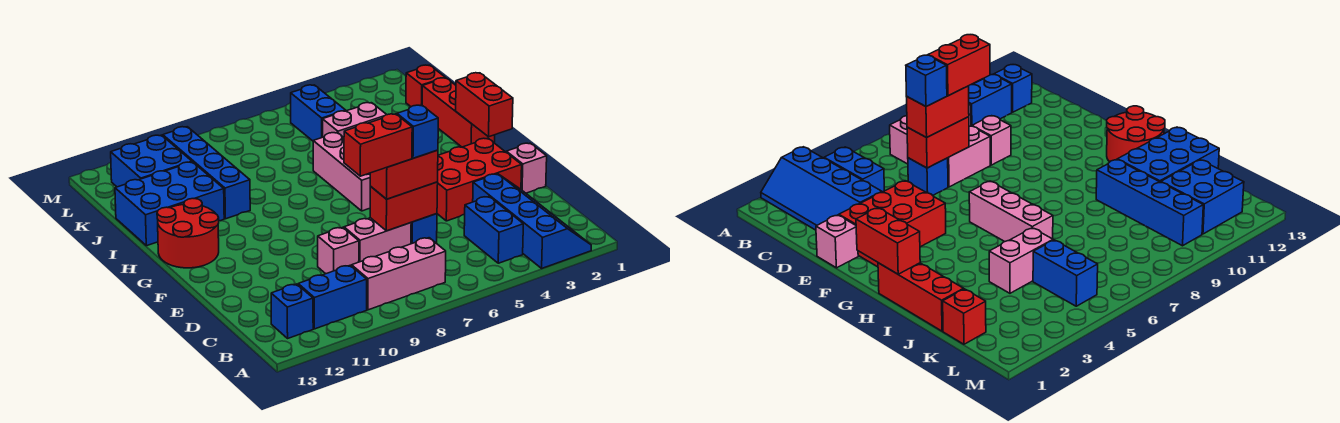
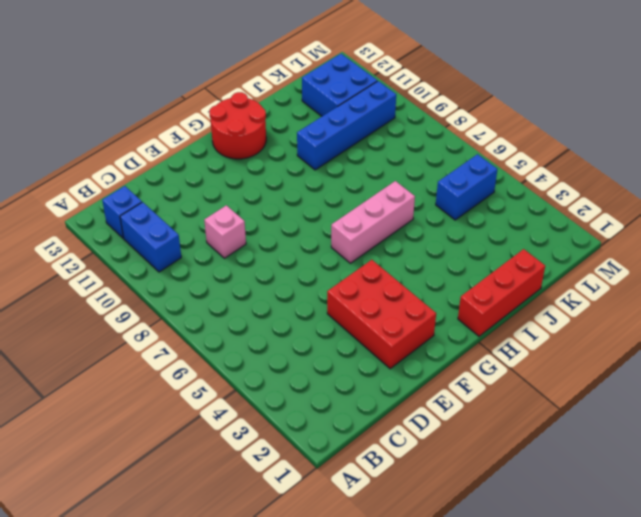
none -> blue slope A2:D3 level 1 top 3
none -> blue brick B4:C4 level 1
none -> pink brick B7:B9 level 1

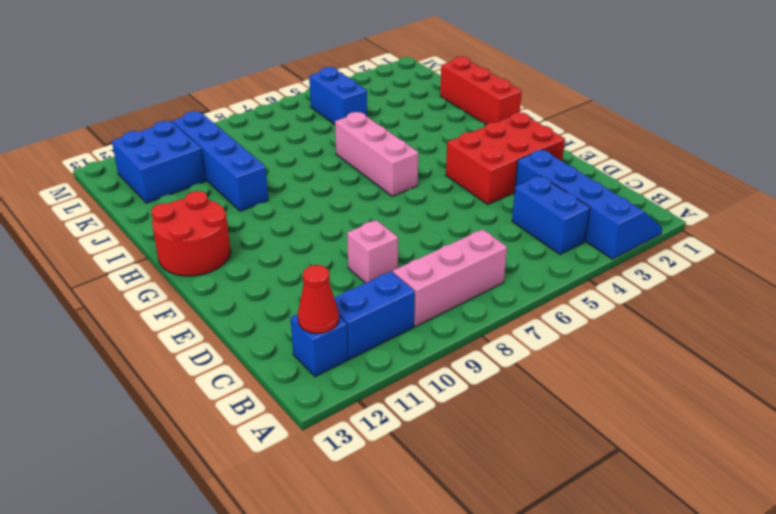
red cone B12 level 2 -> none
none -> blue brick D6 level 1
none -> pink brick D7:D8 level 1
none -> pink brick E1 level 1

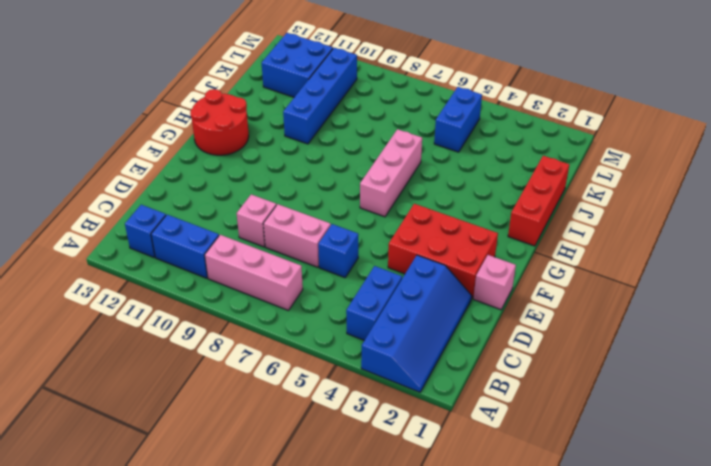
none -> blue brick I11:J13 level 1
none -> pink brick J4:J5 level 1
none -> red brick K1 level 1

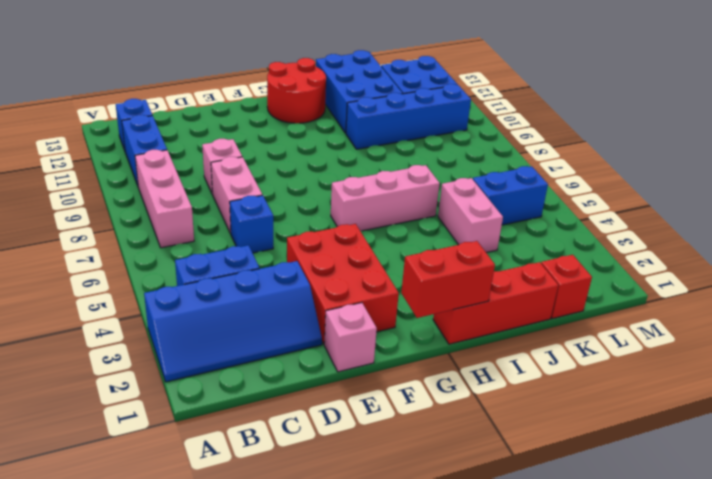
none -> red brick D6:D7 level 2
none -> red brick D6:D7 level 3
none -> blue brick D6 level 4

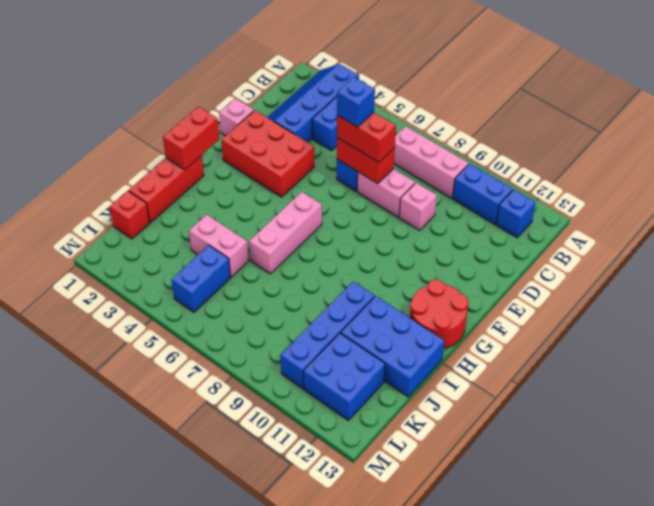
none -> red brick D7:D8 level 4

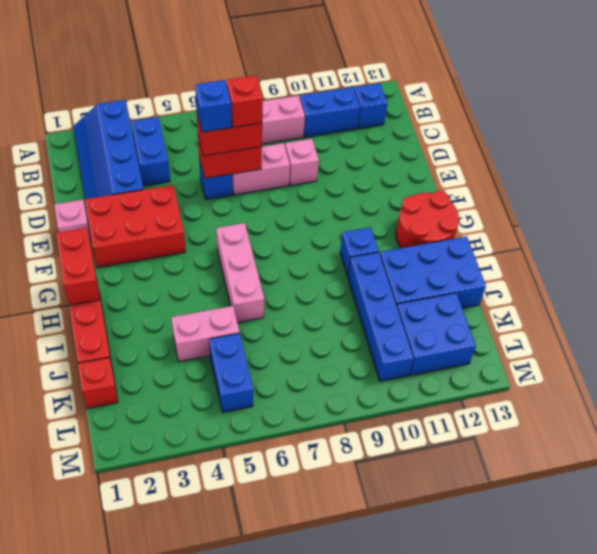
red brick D7 level 4 -> red brick D7:D8 level 4
blue brick H10 level 1 -> none

